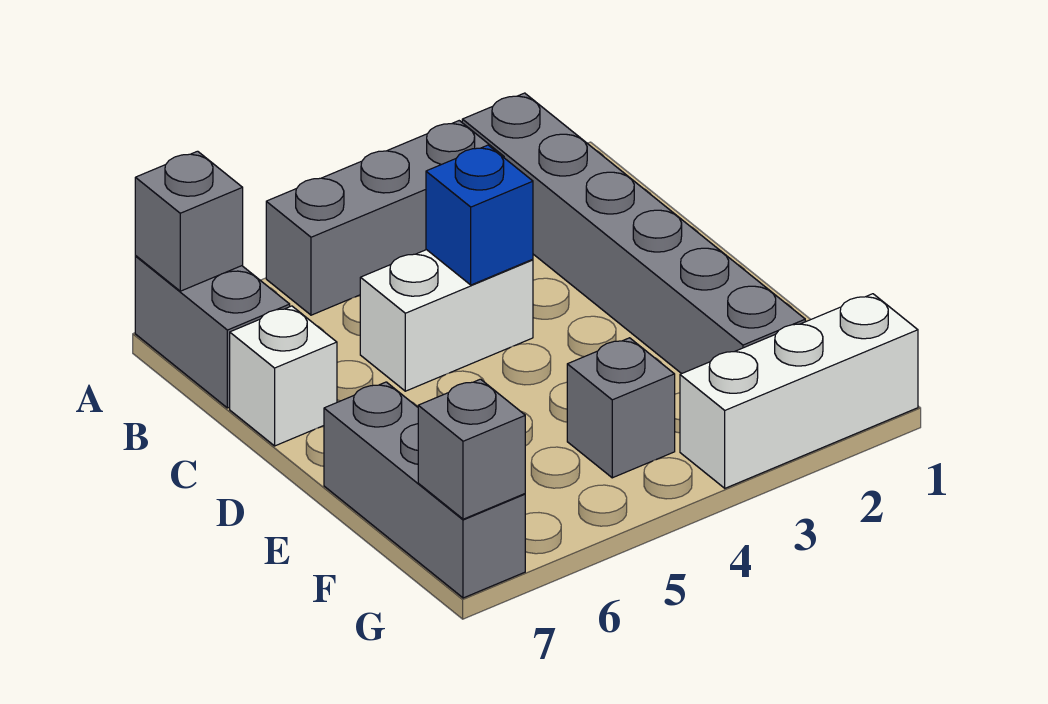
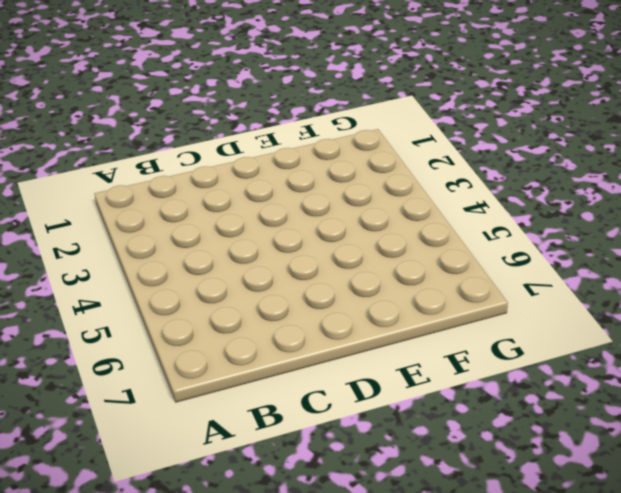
none -> grey brick A2:F2 level 1
none -> grey brick A3:A5 level 1

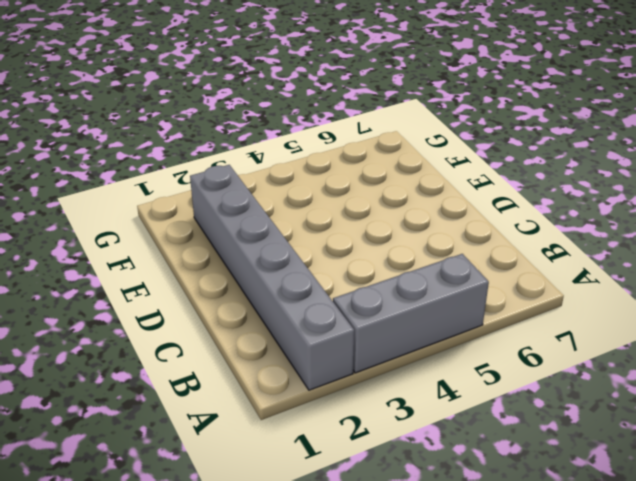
none -> grey brick A7:B7 level 1
none -> white brick C4:C5 level 1

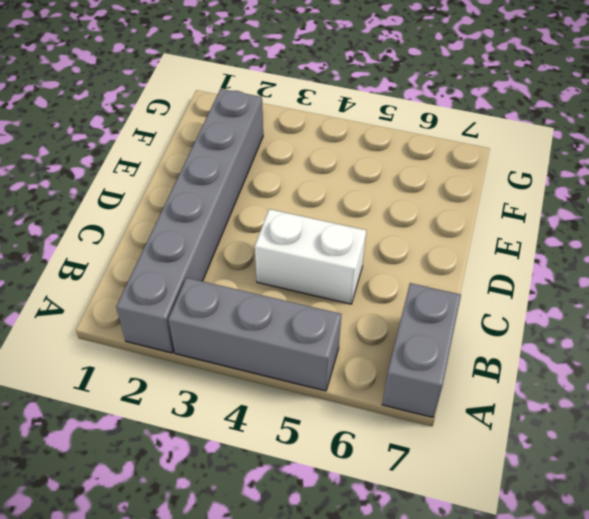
none -> white brick C7 level 1
none -> grey brick E7:G7 level 1

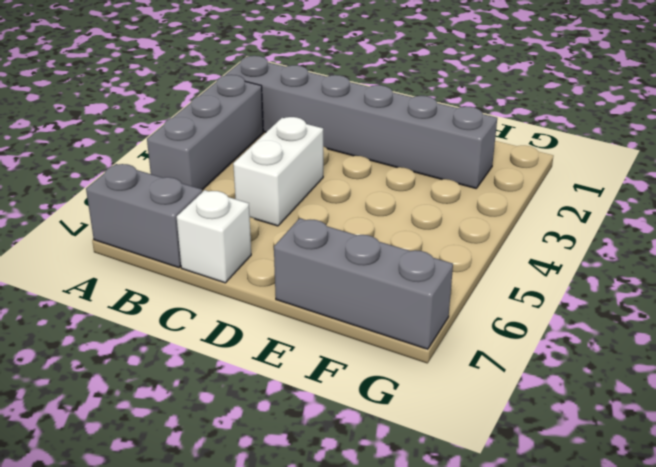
none -> grey brick F4 level 1
none -> white brick G1:G3 level 1

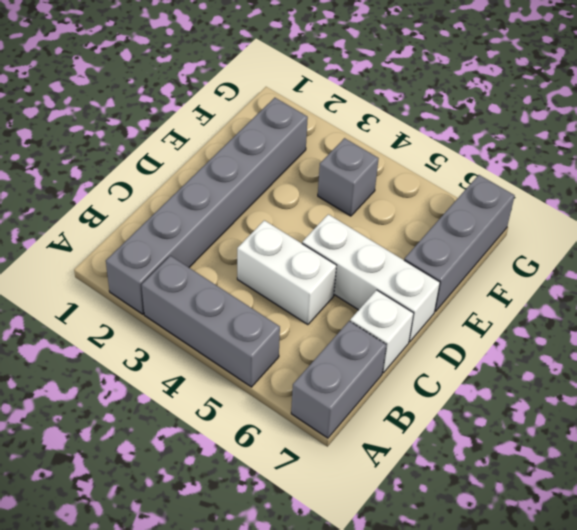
white brick D5:D7 level 1 -> white brick G1:G3 level 1
none -> grey brick A7 level 2
none -> blue brick C4 level 2

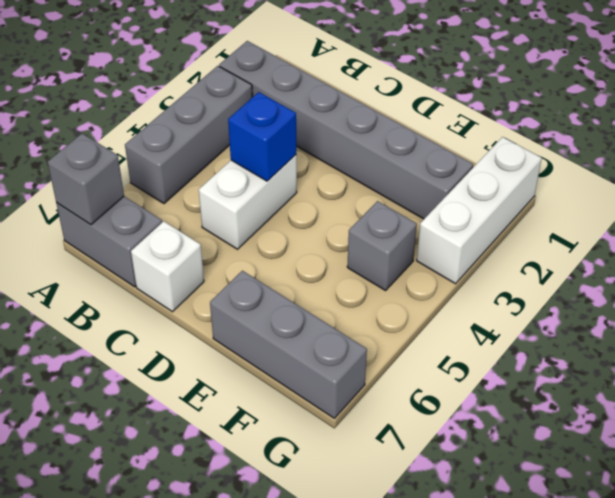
none -> grey brick G7 level 2

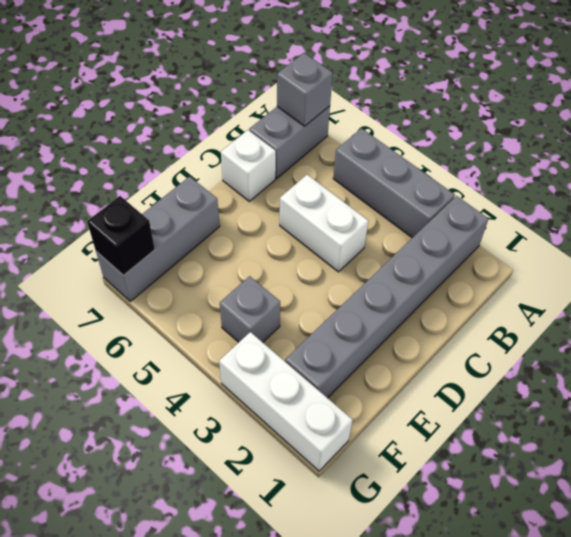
black brick G7 level 2 -> grey brick G7 level 2
none -> blue brick C4 level 2

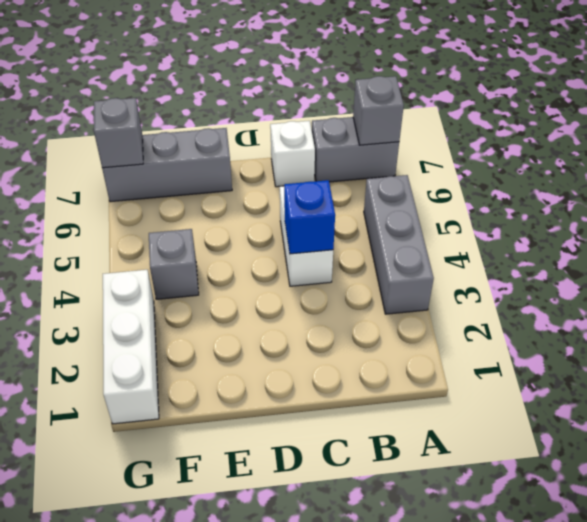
none -> grey brick A2:F2 level 1

